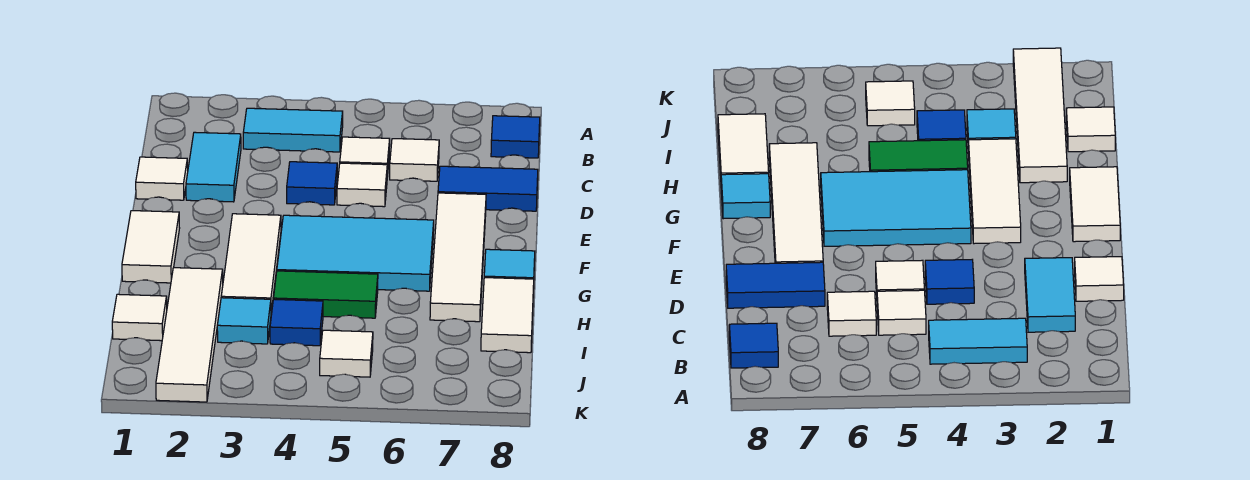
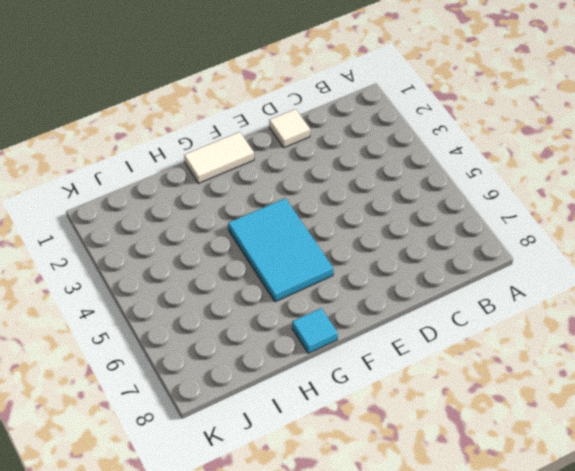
none -> cyan tile B3:B4 level 1
none -> blue tile B8 level 1
none -> cyan tile C2:D2 level 1

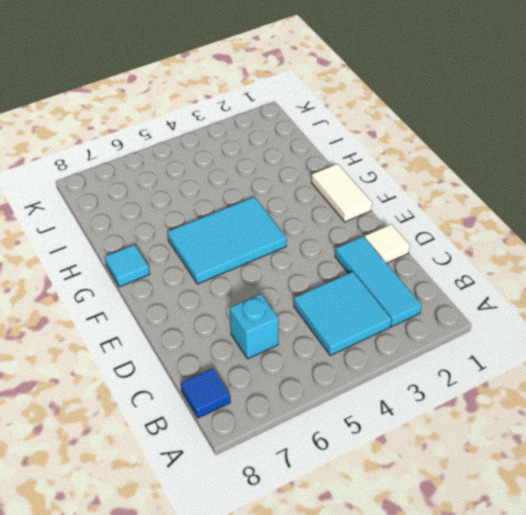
cyan tile B2:D2 level 1 -> cyan tile C2:D2 level 1
cyan tile B3:C4 level 1 -> cyan tile B3:B4 level 1
cyan brick C6 level 1 -> white tile C6 level 1
none -> white tile C5 level 1
none -> blue tile D4 level 1
none -> white tile D5 level 1

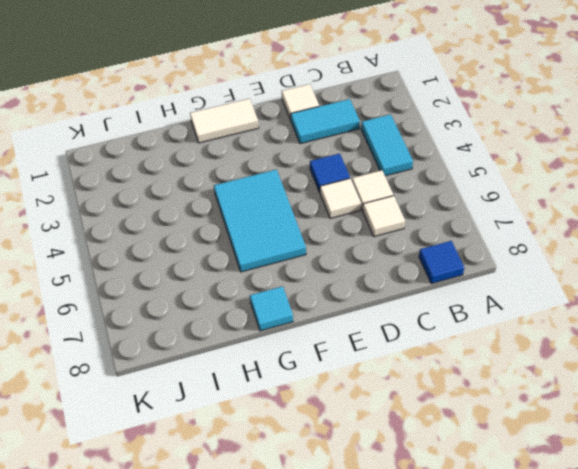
none -> blue tile D7:D8 level 1
none -> white tile E7:H7 level 1
none -> white tile F3:H3 level 1

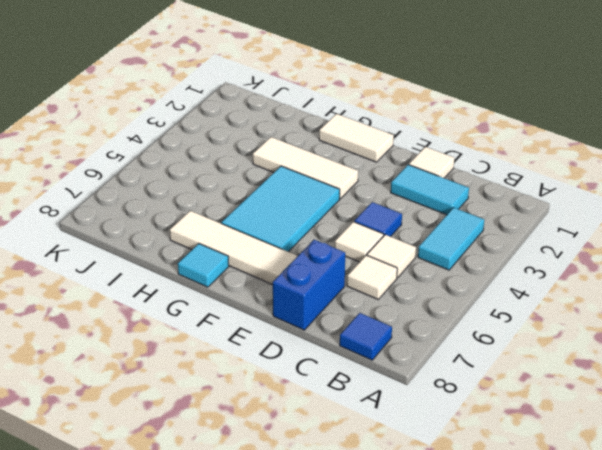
blue brick D7:D8 level 1 -> blue tile D7:D8 level 1
none -> white tile H2:K2 level 1
none -> green tile H4:H5 level 1
none -> white tile H8:I8 level 1

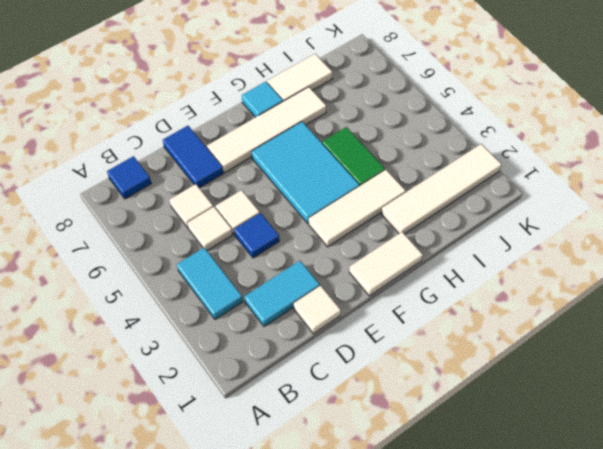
none -> white tile I1 level 1
none -> cyan tile I3 level 1
none -> blue tile I4 level 1

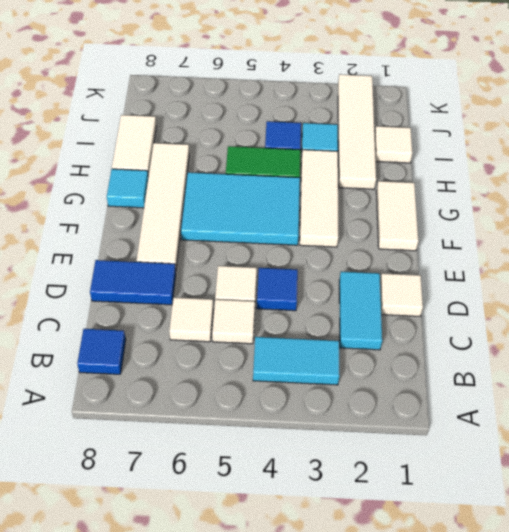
none -> white tile J5 level 1

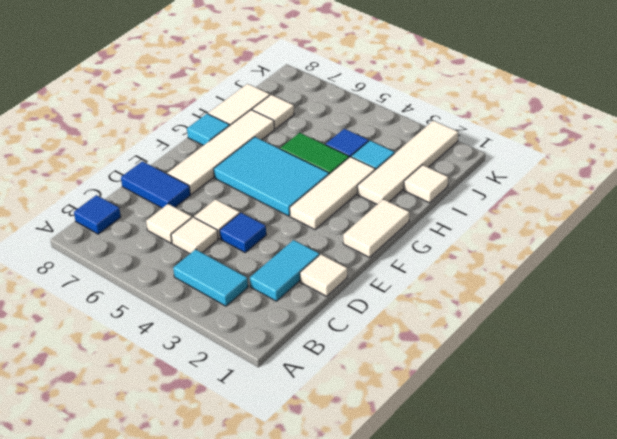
white tile I7 level 1 -> white tile J5 level 1

